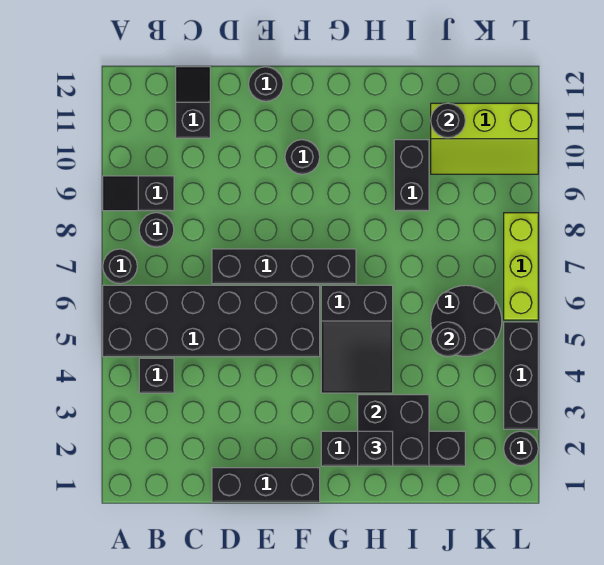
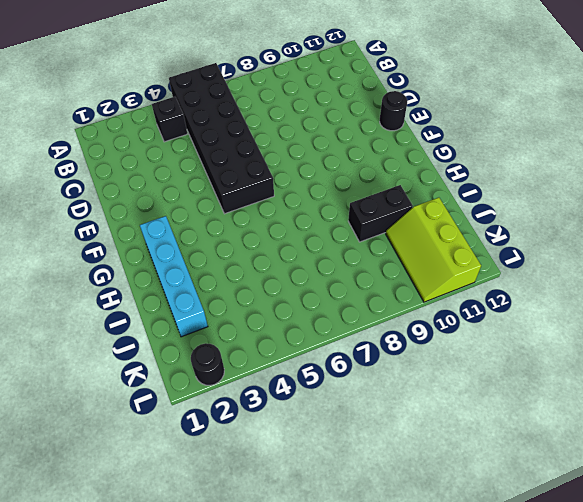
cyan brick G2:J2 level 1 -> black brick G2:J2 level 1
none -> black round brick A7 level 1
none -> black slope A9:B9 level 1 top B
none -> black round brick B8 level 1

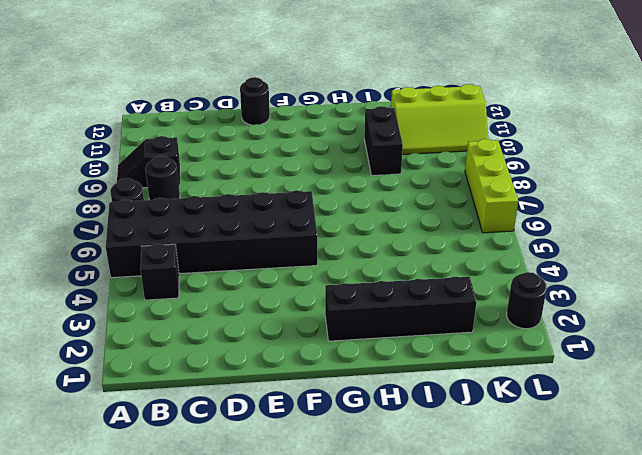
none -> black slope C11:C12 level 1 top 11
none -> black brick D1:F1 level 1
none -> black brick D7:G7 level 1

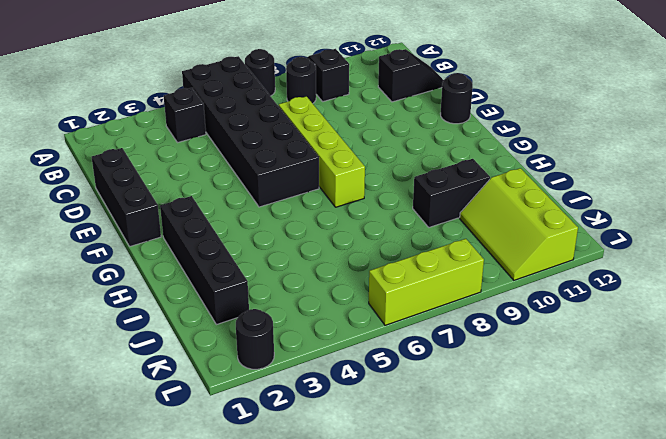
lime brick D7:G7 level 1 -> black brick D7:G7 level 1
none -> black round brick F10 level 1
none -> black slope G4:H6 level 1 top 6
none -> black round brick J5:K6 level 1

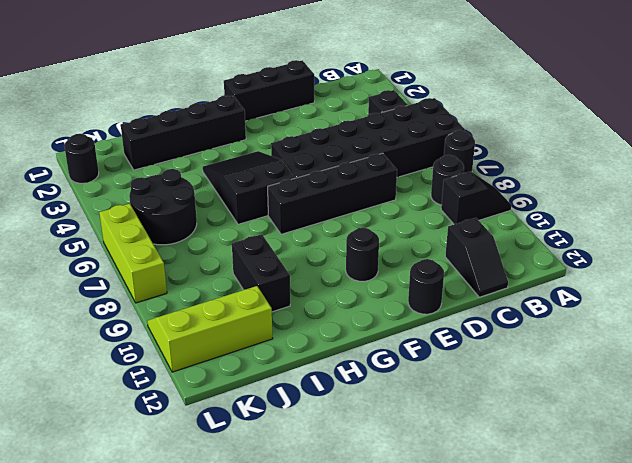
none -> black brick L3:L5 level 1
none -> black brick H2:I3 level 2
none -> black round brick J5 level 2

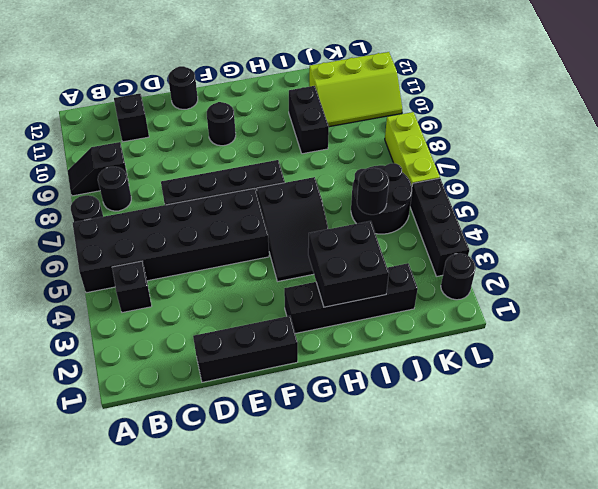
none -> black round brick J11 level 2
none -> black brick H2 level 3

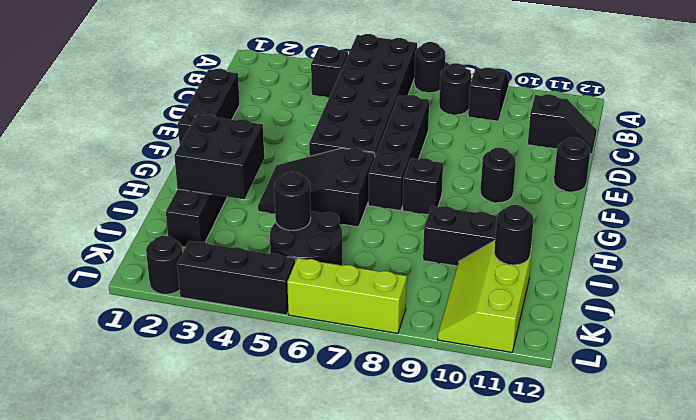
black brick G8 level 1 -> black brick H2 level 3

